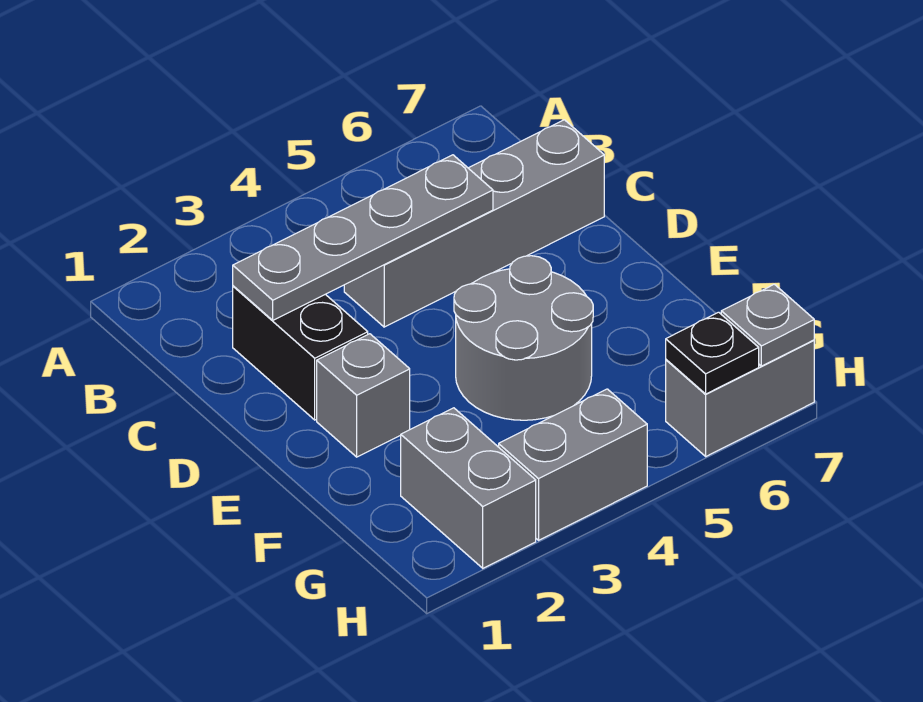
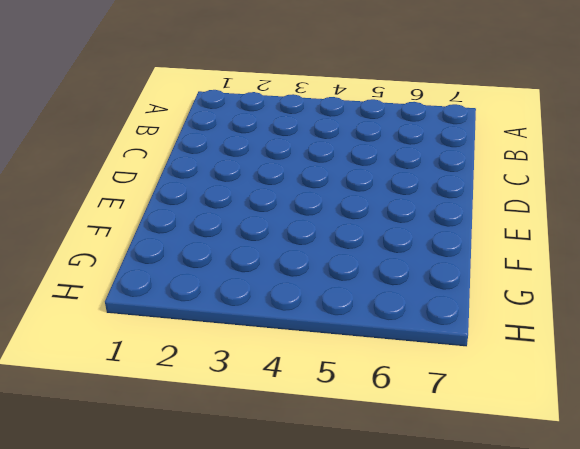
none -> black brick C2:D2 level 1
none -> grey brick C4:C7 level 1

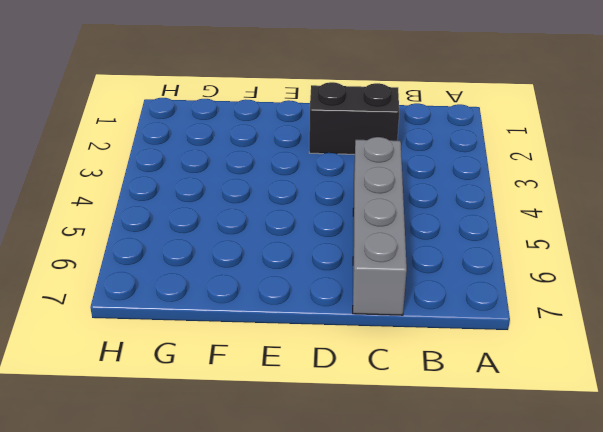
none -> grey brick E2 level 1
none -> grey round brick E4:F5 level 1

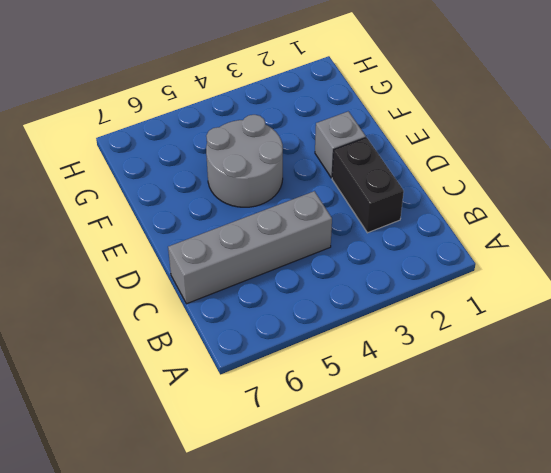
none -> grey brick G2:H2 level 1
none -> grey brick H3:H4 level 1

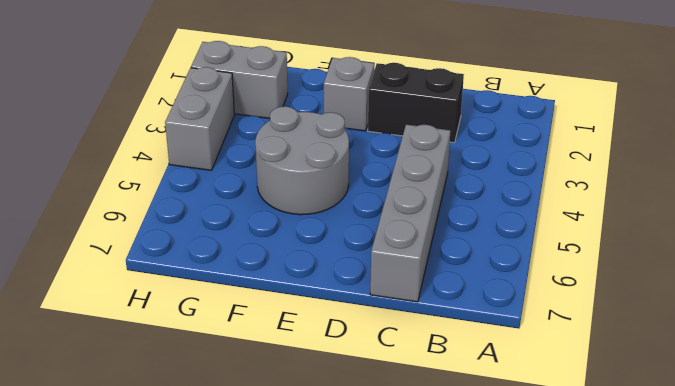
none -> grey brick H6:H7 level 1
none -> grey plate C2:C5 level 2

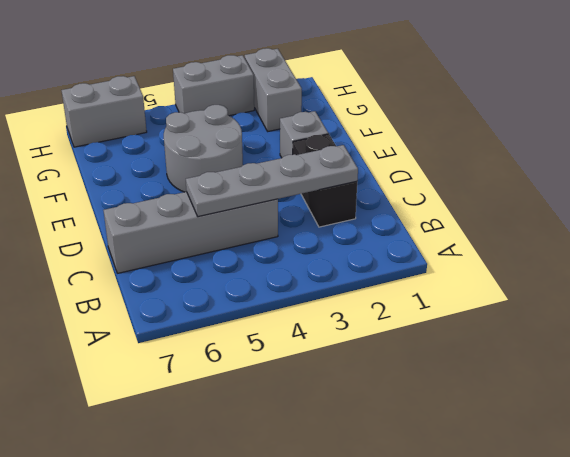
none -> black plate H6 level 2
none -> grey plate H7 level 2

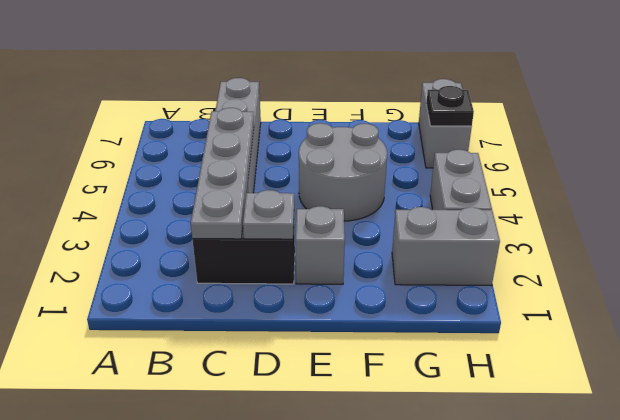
grey plate D2 level 2 -> grey plate H7 level 2

